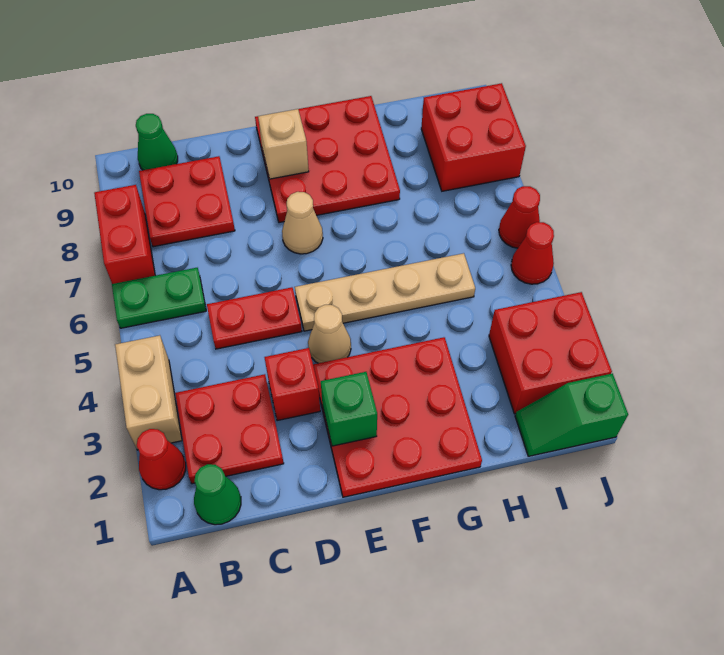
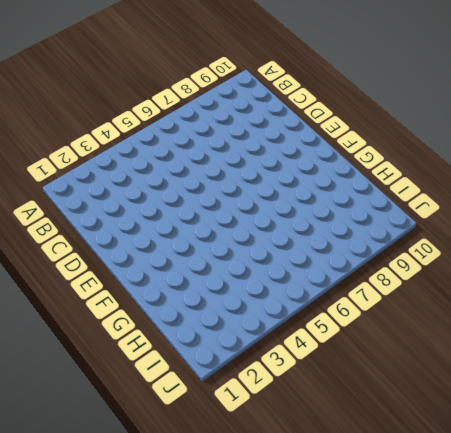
none -> red cone A2 level 1
none -> tan brick A3:A4 level 1
none -> green plate A6:B6 level 1

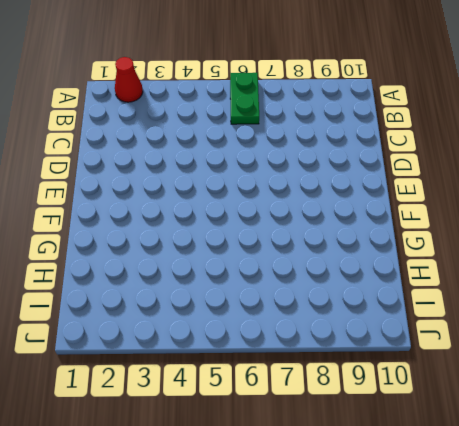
none -> tan brick A3:A4 level 1
none -> red brick A7:A8 level 1
none -> green cone B1 level 1

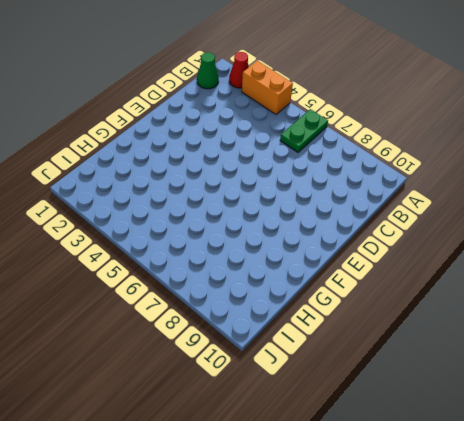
orange brick A3:A4 level 1 -> tan brick A3:A4 level 1
none -> red brick A7:A8 level 1
none -> red plate B2:C3 level 1
none -> red plate B8:C9 level 1

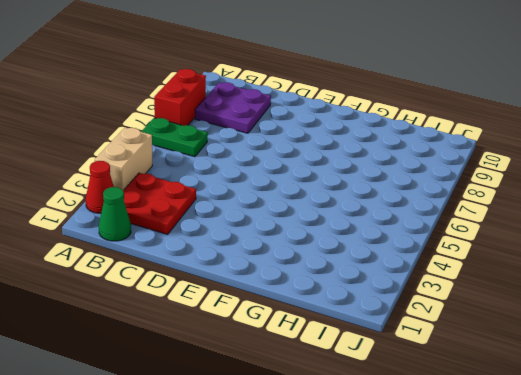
purple plate B8:C9 level 1 -> red plate B8:C9 level 1
none -> green cone B10 level 1
none -> red plate C5:D5 level 1
none -> red brick D3 level 1

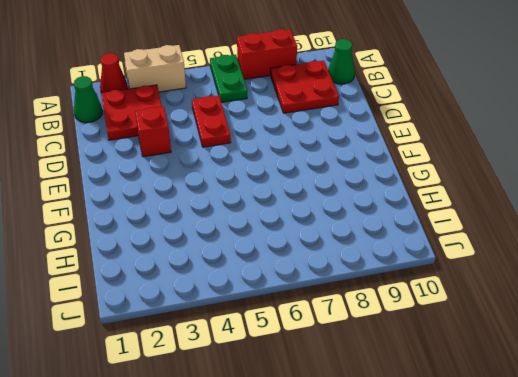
none -> red plate E1:G3 level 1
none -> tan cone E4 level 1
none -> tan plate E5:H5 level 1

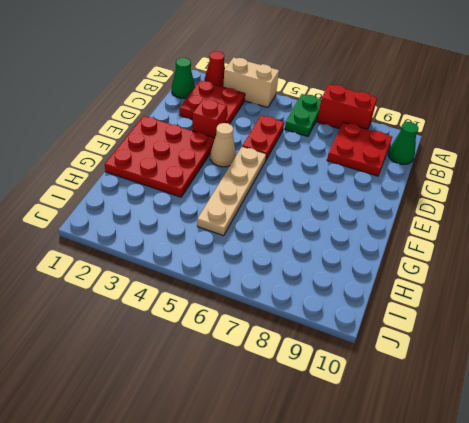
none -> tan cone E7 level 1
none -> red plate E8:G10 level 1
none -> green slope I1:J1 level 1 top J

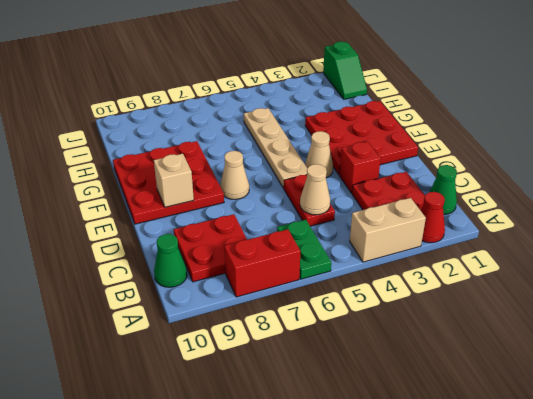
tan cone C5 level 2 -> none
none -> red brick I2:J3 level 1
none -> red brick I8:J9 level 1
none -> red cone J5 level 1

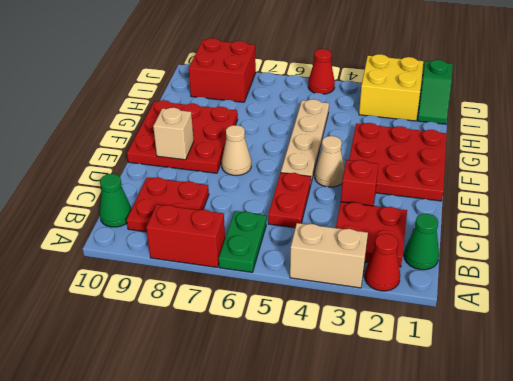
yellow brick I2:J3 level 1 -> red brick I2:J3 level 1
none -> red cone J6 level 1
none -> green brick E2 level 2

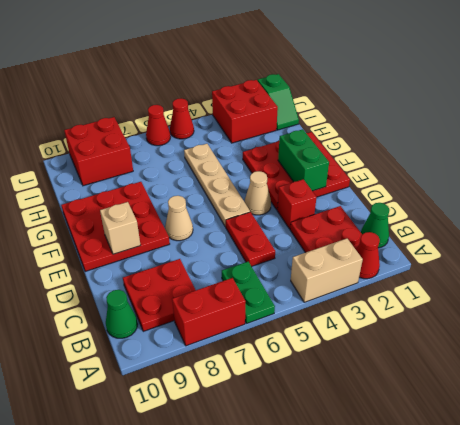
green brick E2:F2 level 2 -> green brick E2 level 2

